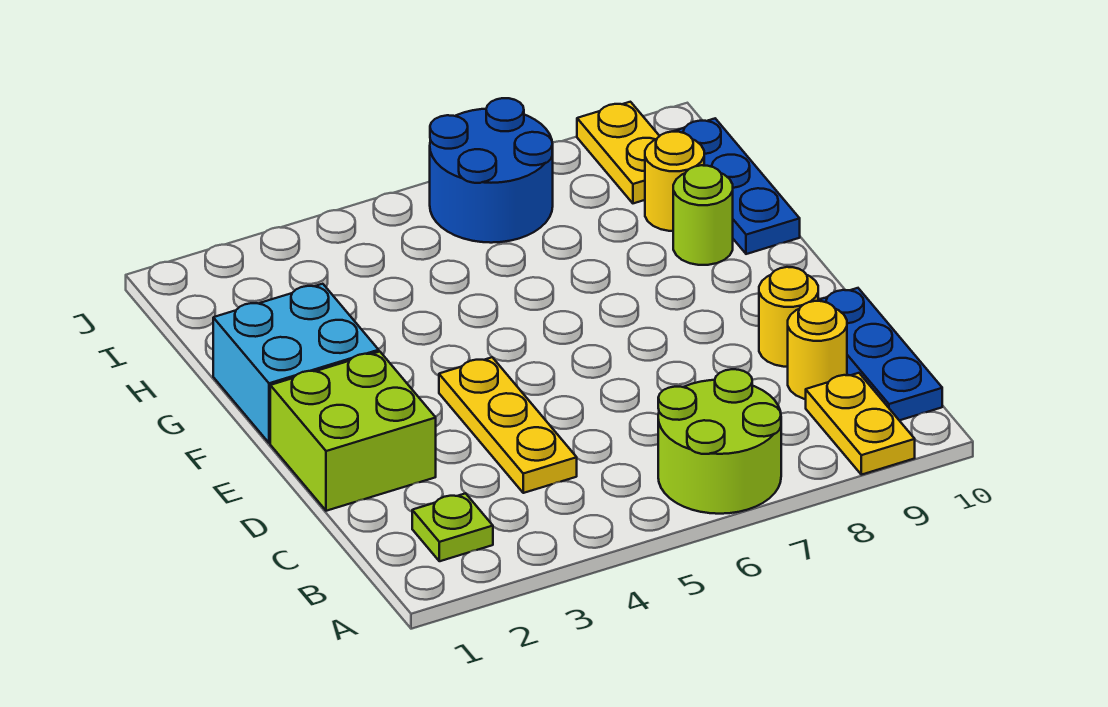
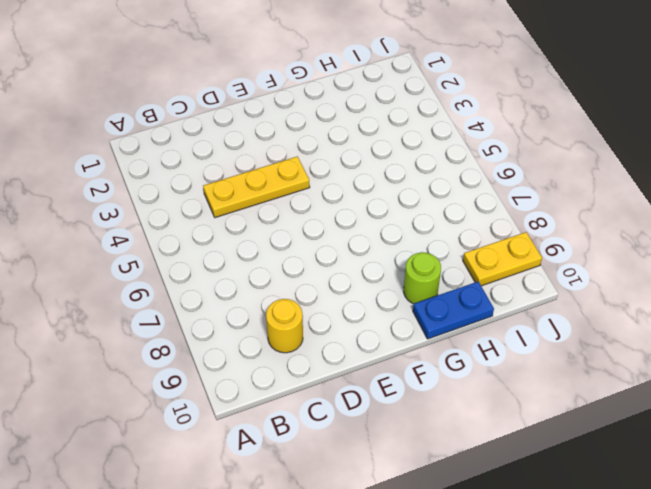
blue plate G10:H10 level 1 -> blue plate G10:I10 level 1
none -> lime round brick A6:B7 level 1
none -> yellow plate A9:B9 level 1
none -> lime plate B2 level 1

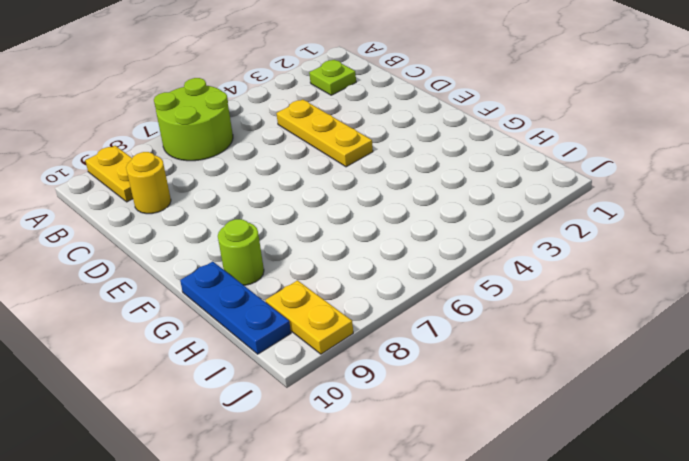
none -> blue plate B10:D10 level 1
none -> lime brick D1:E2 level 1
none -> yellow round brick D9 level 1

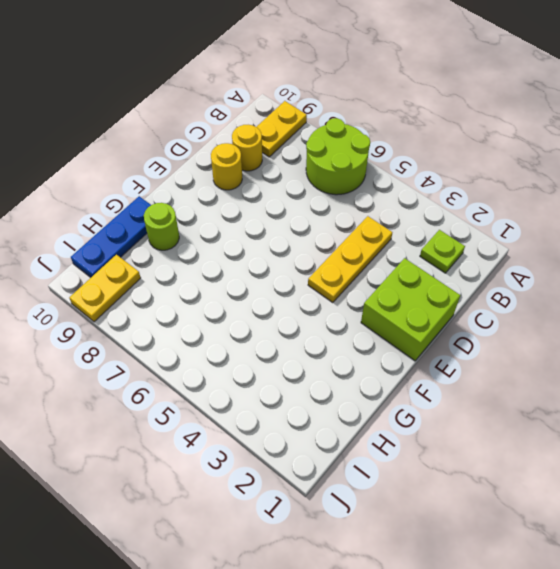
none -> blue plate B10:D10 level 1
none -> cyan brick F1:G2 level 1
none -> yellow round brick H9 level 1

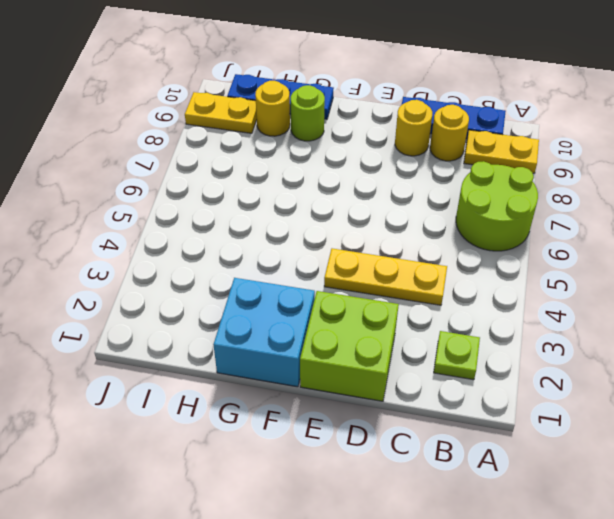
none -> blue round brick I6:J7 level 1

